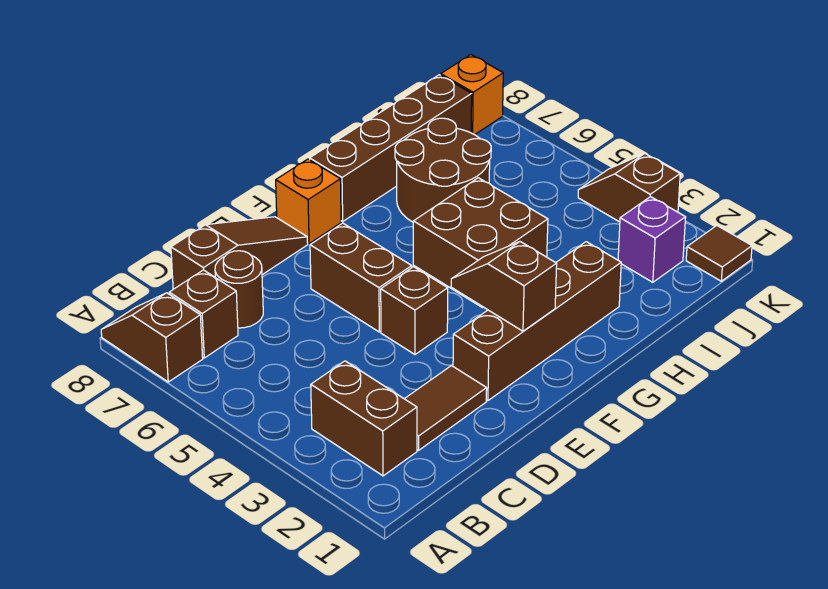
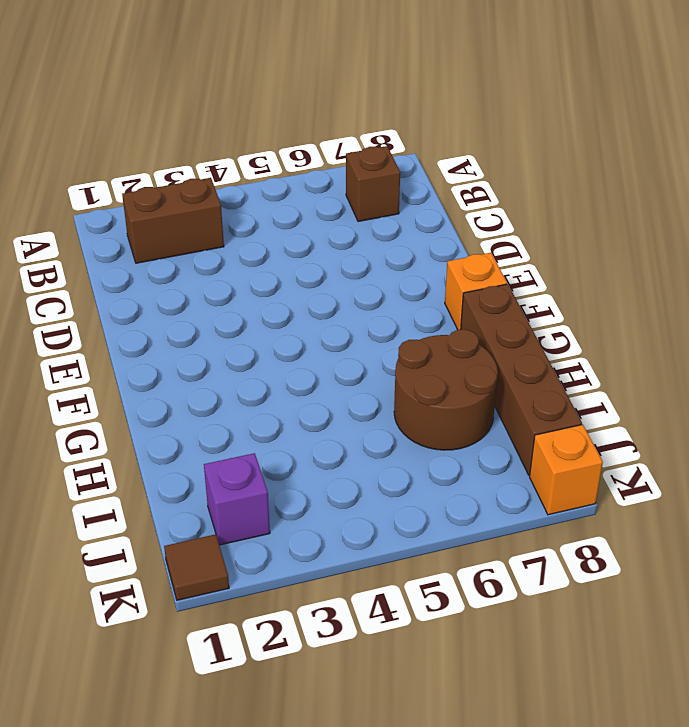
none -> brown slope A7:A8 level 1 top 7
none -> brown tile C2:D2 level 1
none -> brown round brick C7 level 1

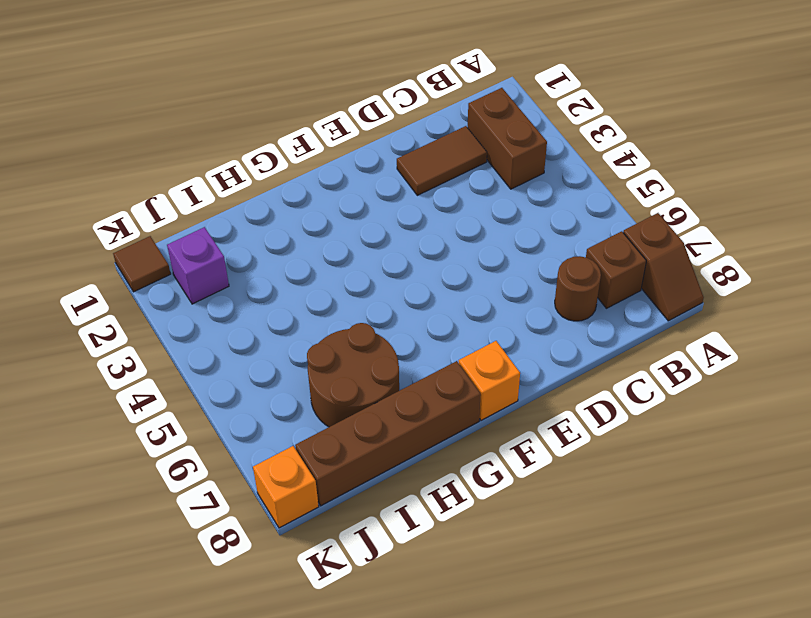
none -> brown slope C8:E8 level 1 top C
none -> brown brick E2:H2 level 1
none -> brown brick E4 level 1

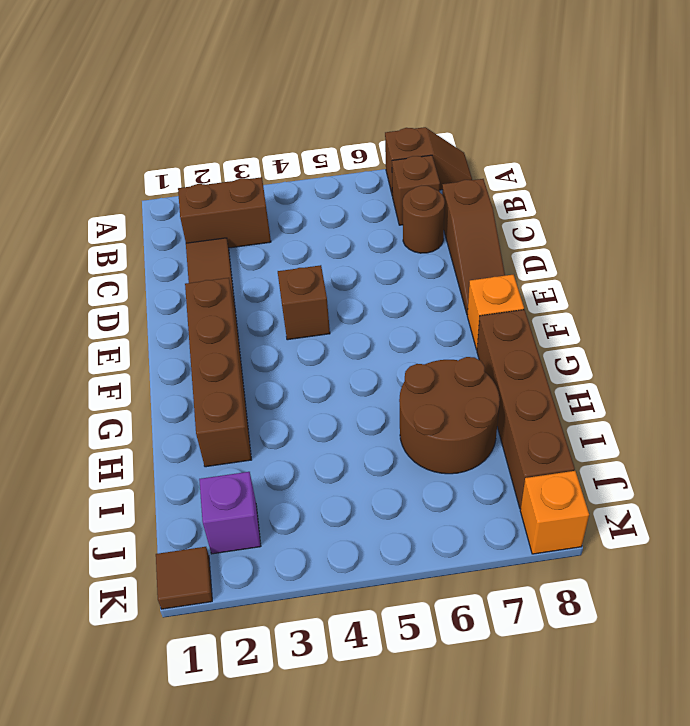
none -> brown brick E5:E6 level 1
none -> brown brick G4:H5 level 1
none -> brown slope K3:K4 level 1 top 3

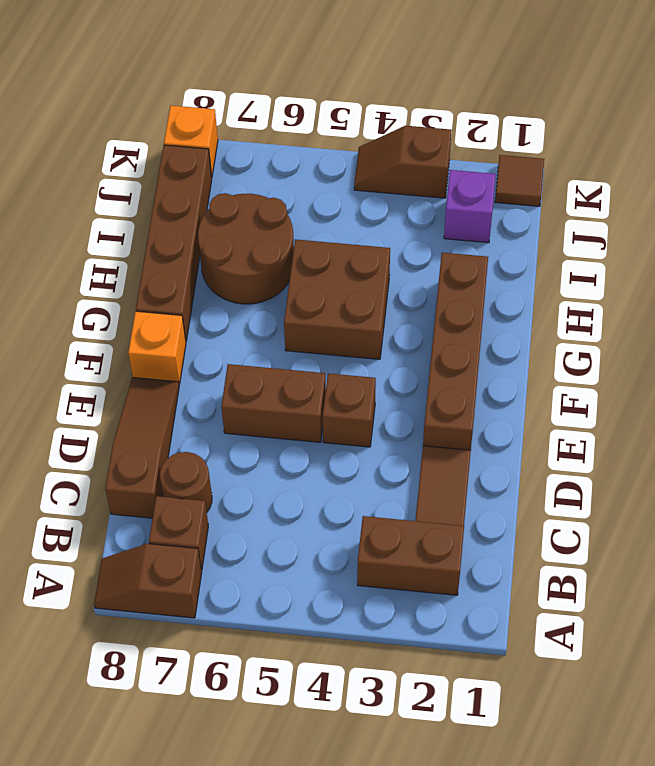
none -> brown slope F2:F3 level 2 top 2

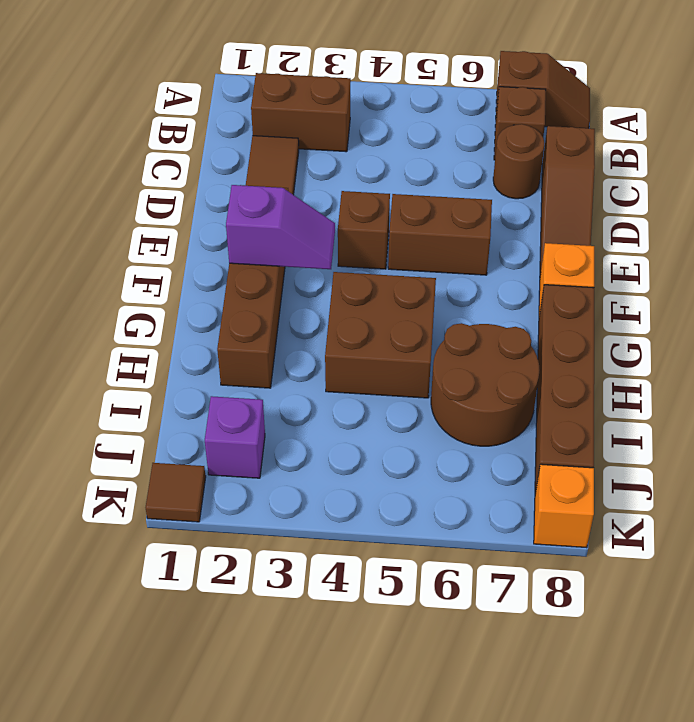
purple slope F2:F3 level 2 top 2 -> brown slope F2:F3 level 2 top 2
none -> brown slope K3:K4 level 1 top 3

